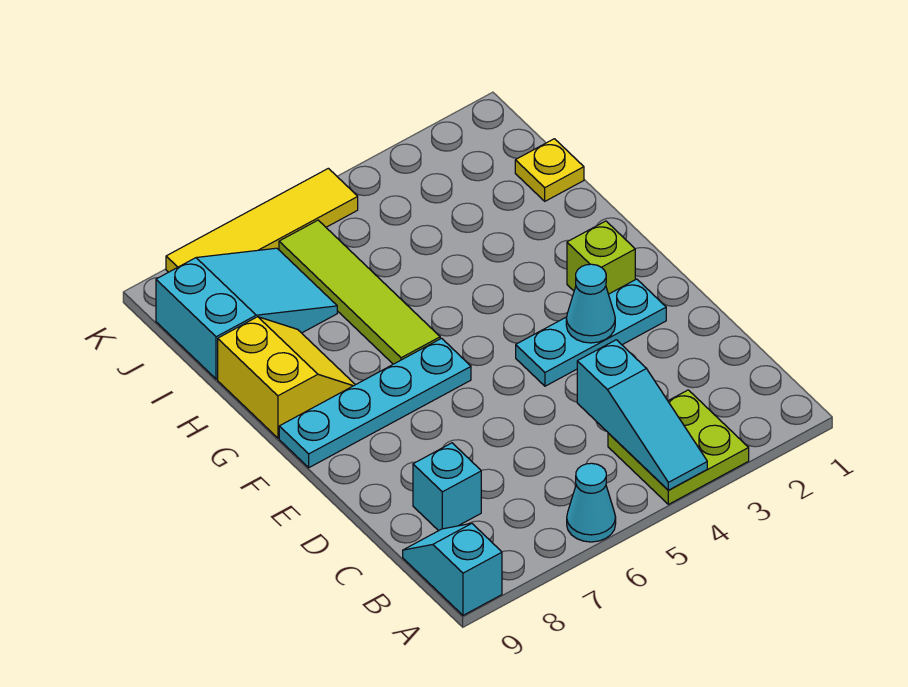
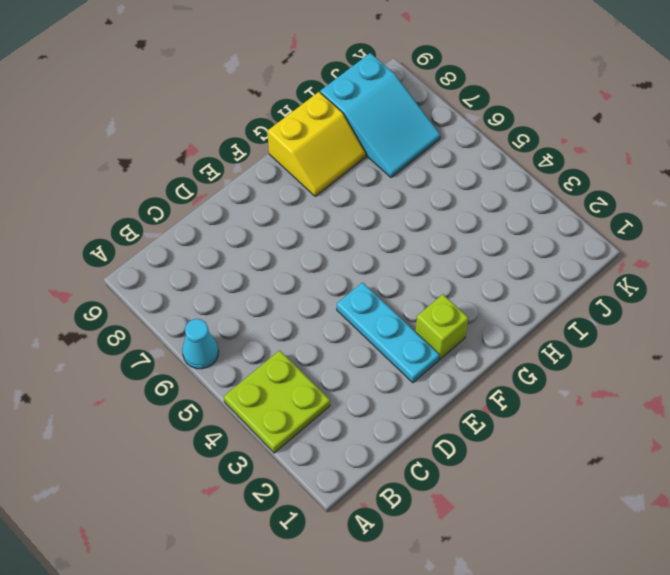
none -> cyan slope A9:B9 level 1 top A
none -> cyan brick C8 level 1
none -> cyan plate F6:F9 level 1

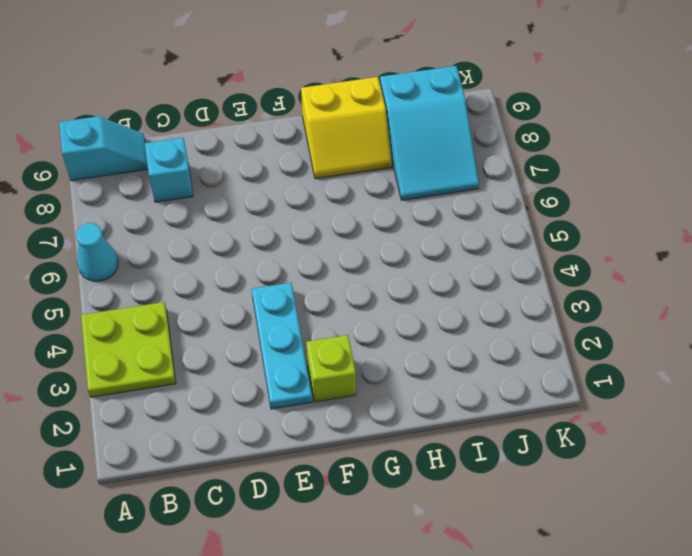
none -> cyan plate F6:F9 level 1
none -> lime tile G6:J6 level 1
none -> yellow plate I1 level 1

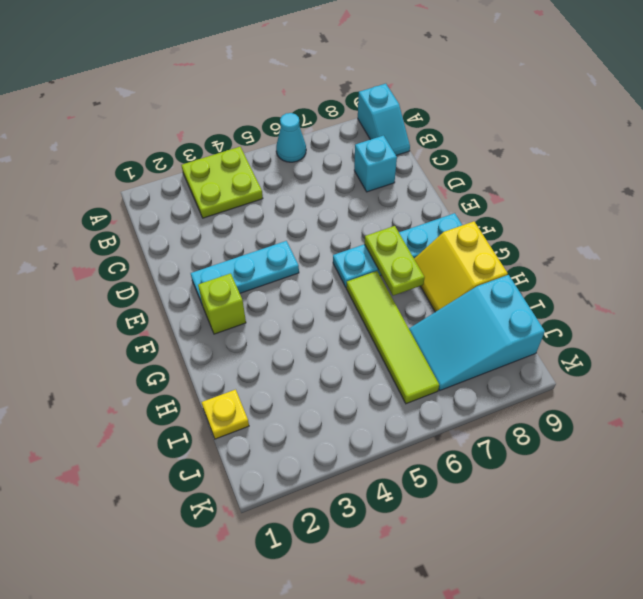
lime plate F7:G7 level 2 -> none
none -> yellow tile K5:K8 level 1
none -> cyan slope A4:C4 level 2 top C
none -> cyan cone E3 level 2

